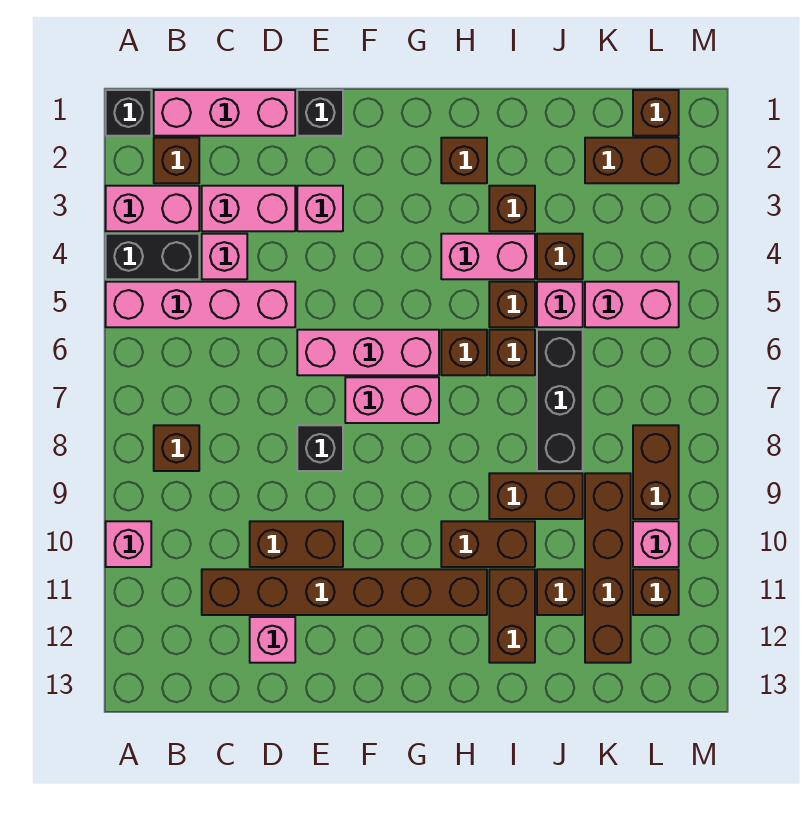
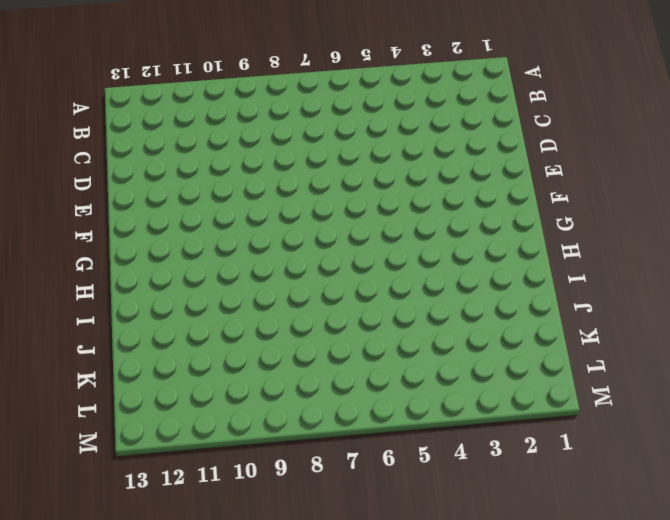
none -> black brick A1 level 1
none -> pink brick A3:B3 level 1
none -> black brick A4:B4 level 1
none -> pink brick A5:D5 level 1

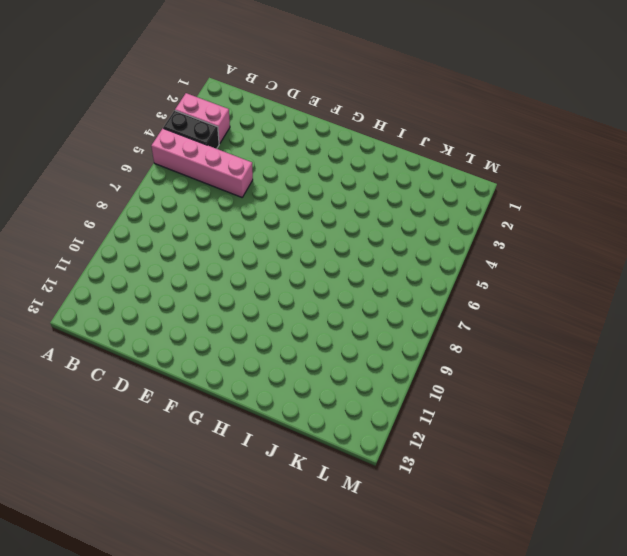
none -> black brick A1 level 1
none -> pink brick A10 level 1
none -> pink brick B1:D1 level 1
none -> brown brick B2 level 1

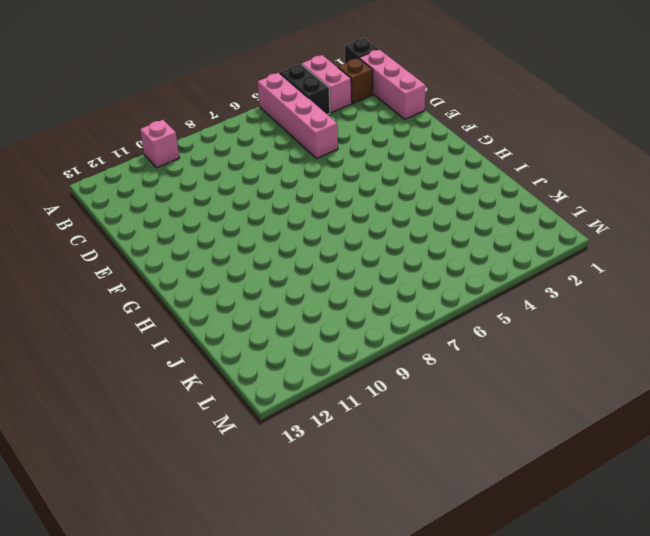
none -> brown brick B8 level 1
none -> pink brick C3:D3 level 1
none -> pink brick C4 level 1
none -> brown brick C11:H11 level 1

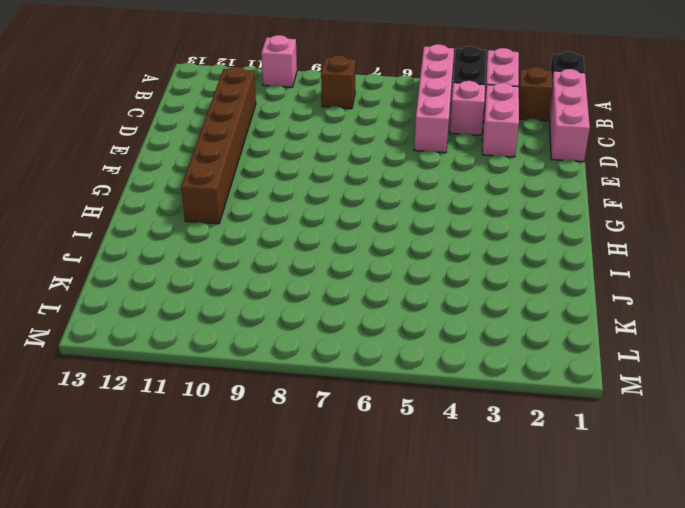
none -> brown brick D10:E10 level 1
none -> pink brick D12 level 1
none -> black brick E1 level 1
none -> pink brick E3 level 1

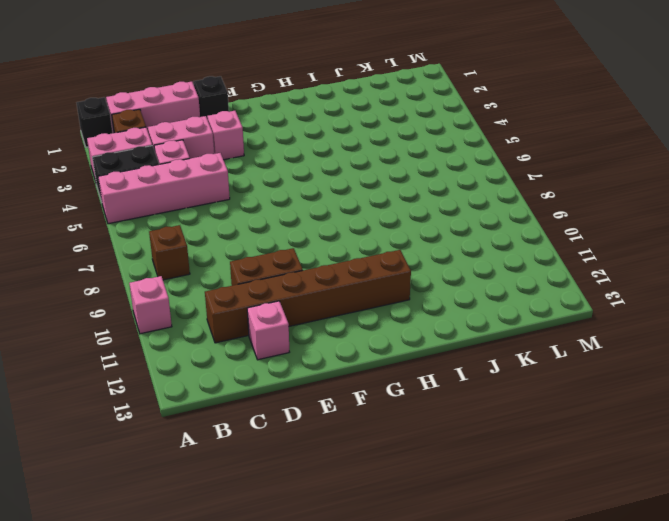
none -> pink brick E6:G6 level 1
none -> black brick E8 level 1
none -> pink brick F7:G7 level 1
none -> brown brick H2 level 1

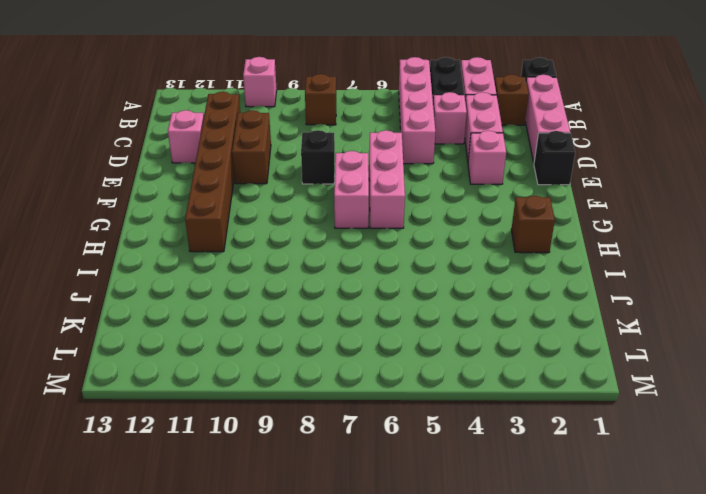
none -> pink brick H4:I4 level 1
none -> brown brick H6 level 1
none -> brown brick H10:I10 level 1
none -> brown brick I3 level 1

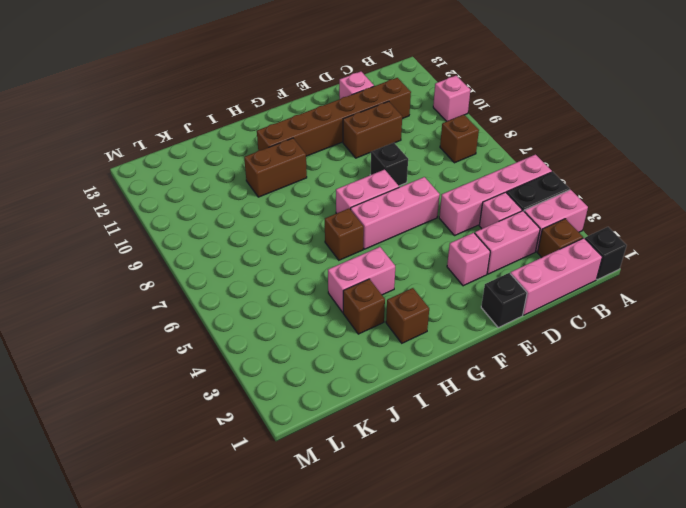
none -> brown brick I5 level 1
none -> brown brick I6 level 1
none -> brown brick I9:J9 level 1
none -> brown brick I11:I12 level 1

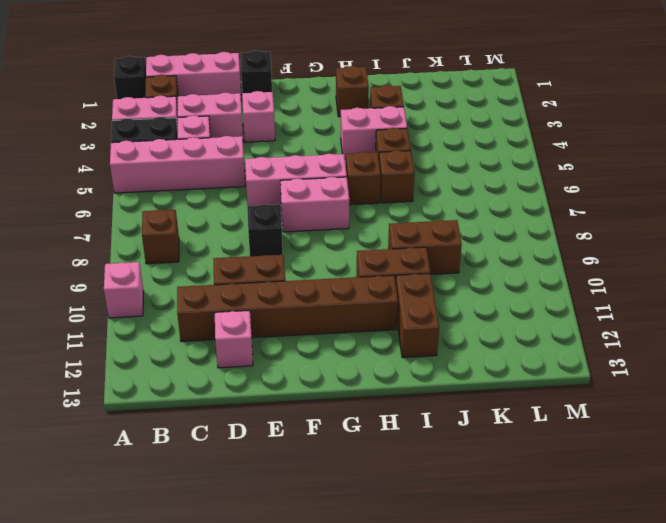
none -> brown brick J4 level 1
none -> pink brick J5 level 1
none -> black brick J6:J8 level 1
none -> brown brick J11 level 1

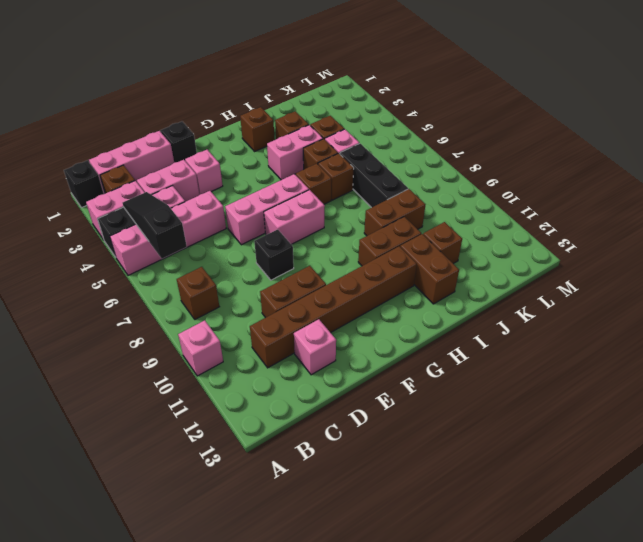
black slope B4:B6 level 2 top 6 -> none
none -> brown brick K2:L2 level 1
none -> pink brick K5:L5 level 1
none -> brown brick K9:K12 level 1
none -> brown brick L1 level 1

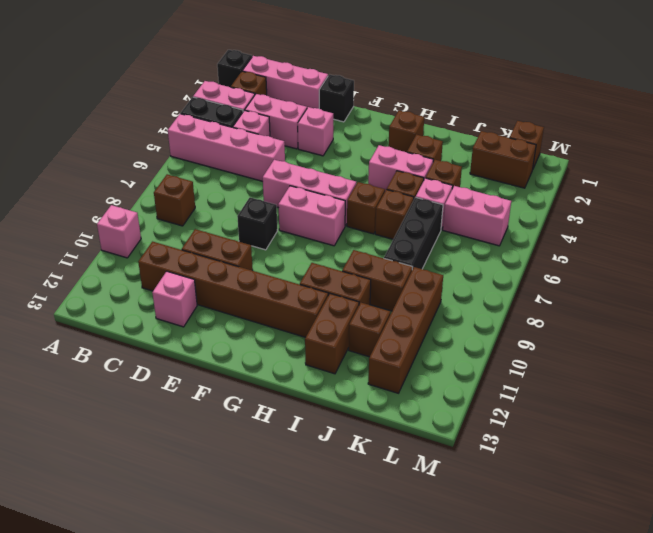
none -> brown brick L8:L9 level 1
none -> pink brick L10 level 1
none -> brown brick L11 level 1

